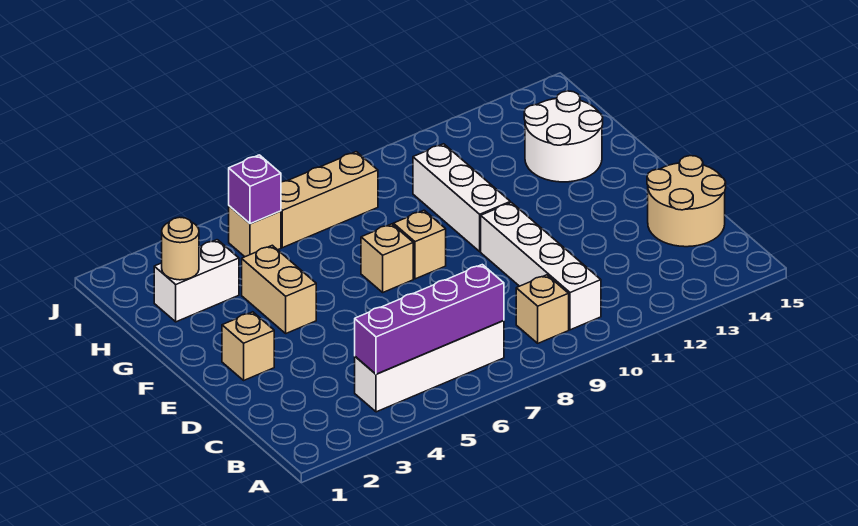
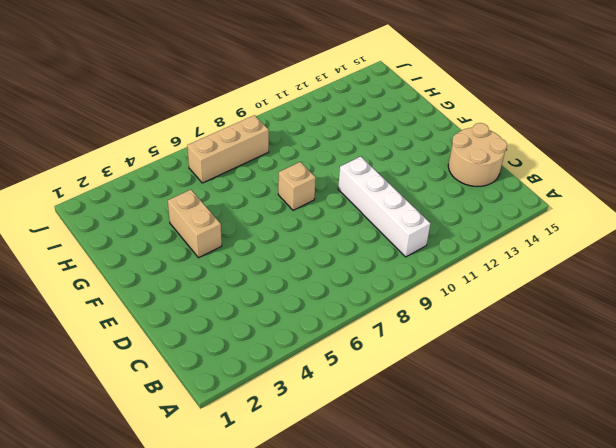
none -> white brick B4:B7 level 1
none -> tan brick B9 level 1
none -> tan brick E2 level 1

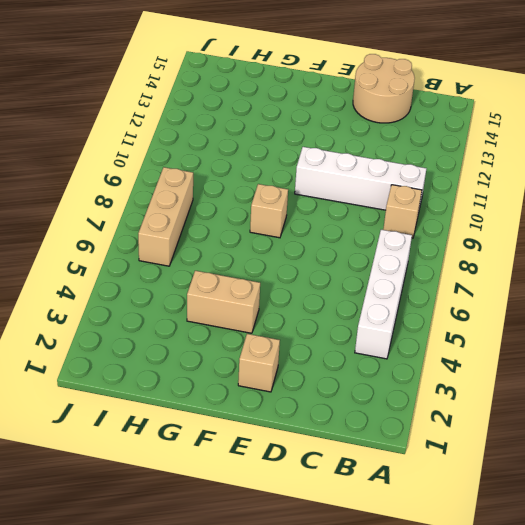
none -> tan brick F7 level 1
none -> white brick F10:H10 level 1
none -> white round brick G13:H14 level 1

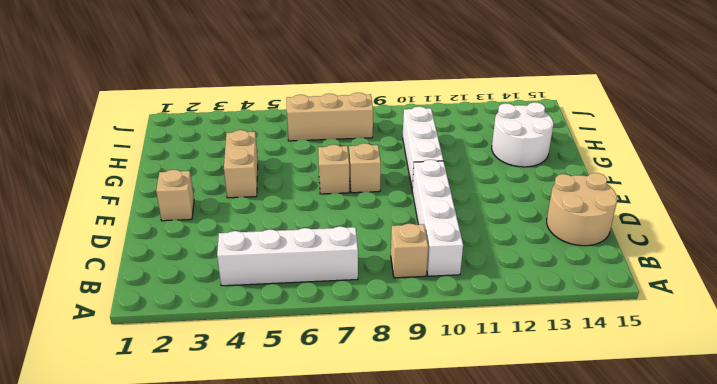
none -> white brick H2:H3 level 1
none -> tan brick I5 level 1
none -> purple brick B4:B7 level 2

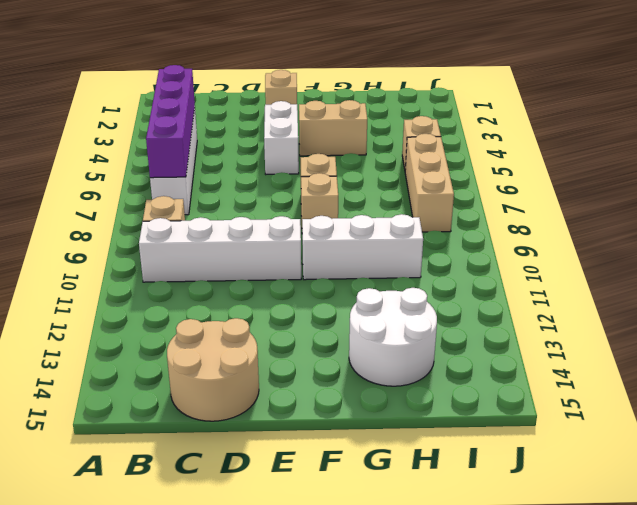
white brick E4:E5 level 1 -> white brick H2:H3 level 1
none -> tan round brick H2 level 2
none -> purple brick I5 level 2

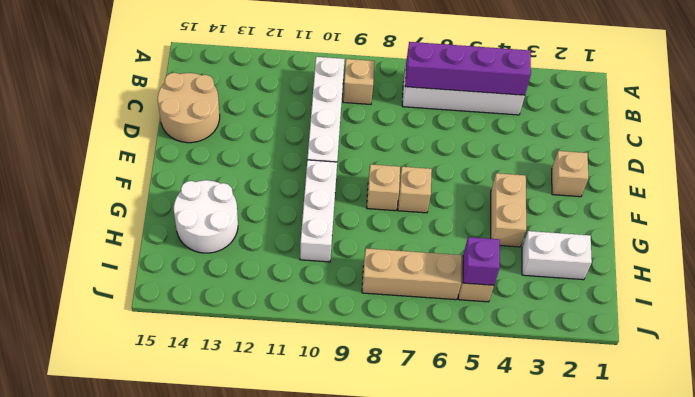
none -> tan round brick H2 level 2

